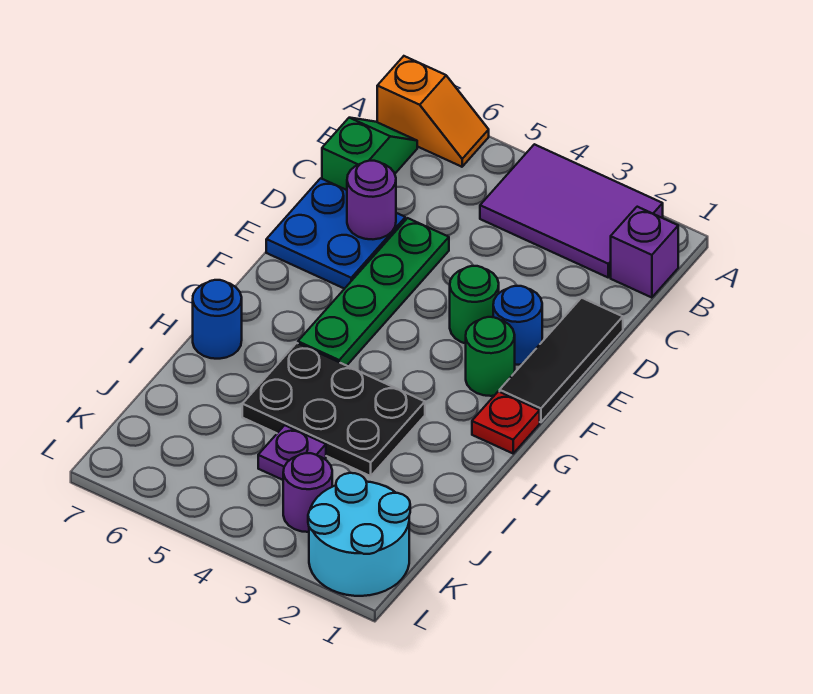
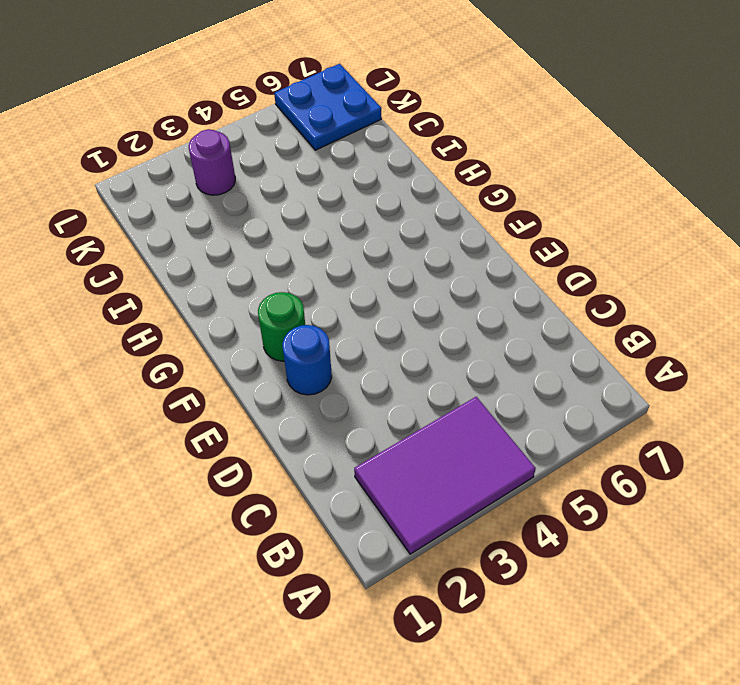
blue plate K6:L7 level 1 -> blue plate D6:E7 level 1
none -> orange slope A6:A7 level 1 top 7
none -> purple brick B1 level 1
none -> green slope B7:C7 level 1 top C

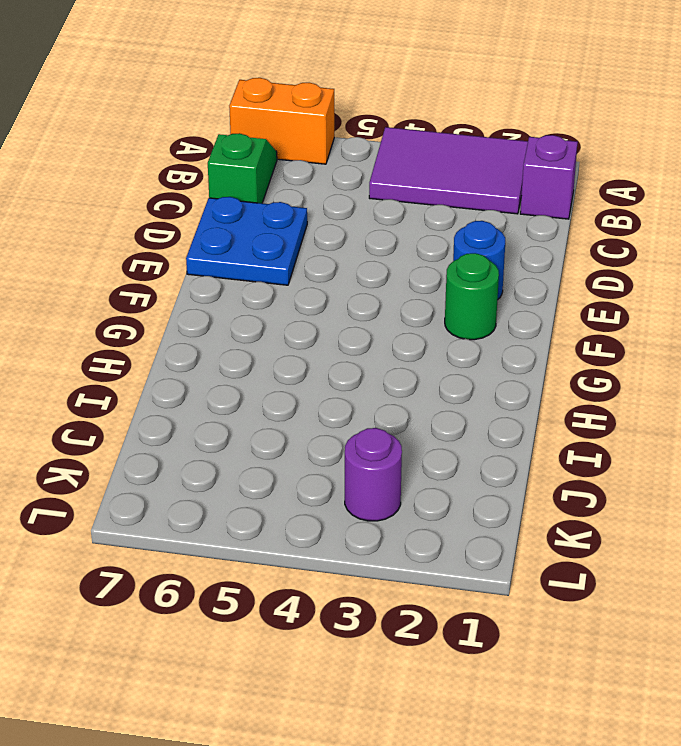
orange brick A6:A7 level 1 -> orange slope A6:A7 level 1 top 7
none -> black tile D1:F1 level 1
none -> green plate D5:G5 level 1
none -> green round brick E3 level 1

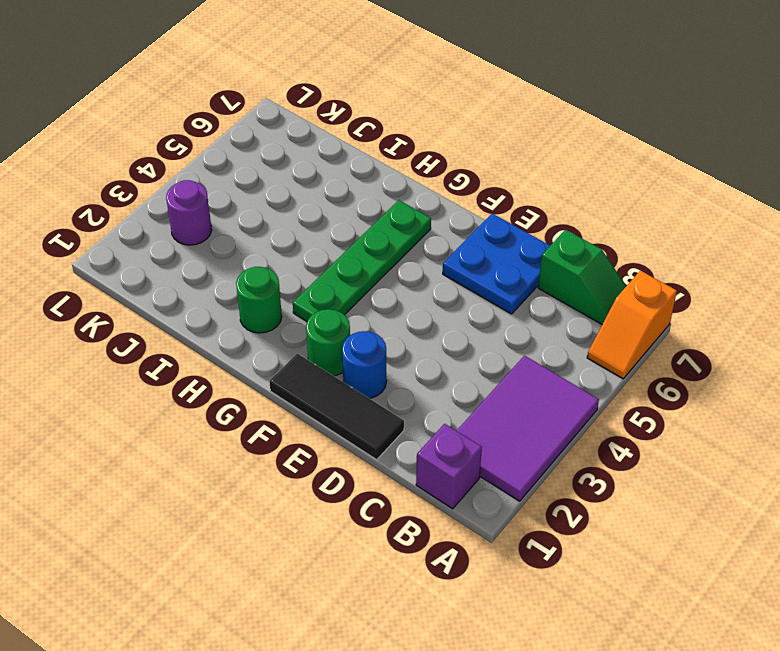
green plate G3:G6 level 1 -> green plate D5:G5 level 1
green round brick H2 level 1 -> green round brick E3 level 1
none -> red plate G1 level 1
none -> black plate H3:I5 level 1
none -> blue round brick H7 level 1

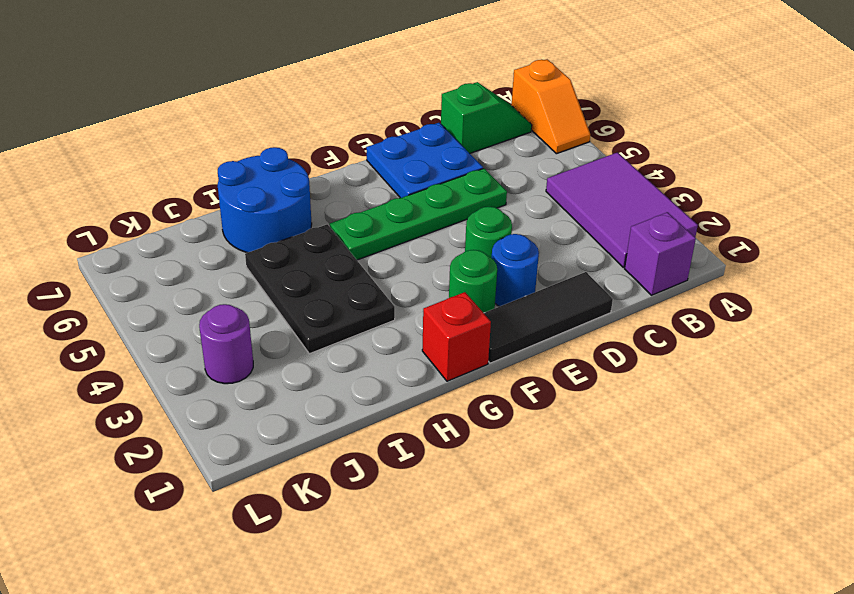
red brick G1 level 1 -> red plate G1 level 1
blue round brick H6:I7 level 1 -> blue round brick H7 level 1
none -> purple plate J4 level 1
none -> cyan round brick K1:L2 level 1
none -> purple round brick D6 level 2

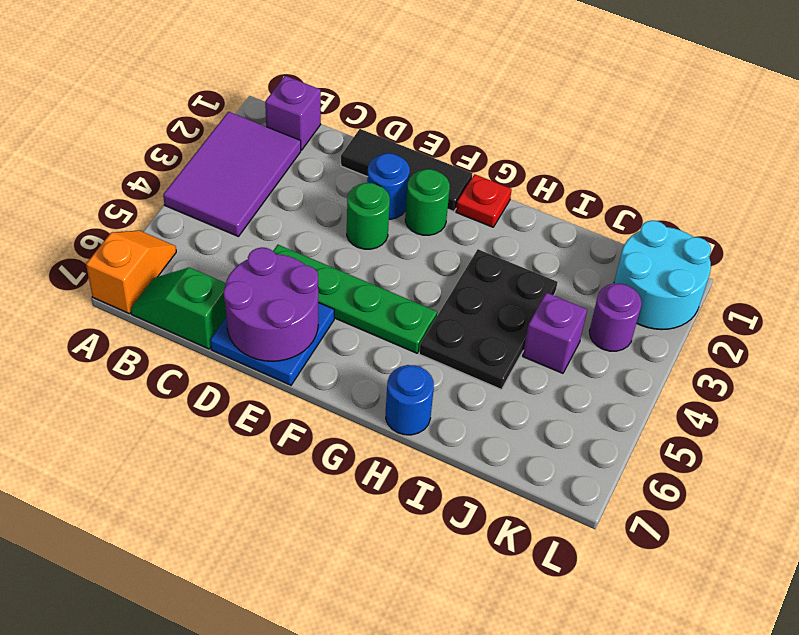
purple round brick D6:E7 level 2 -> purple round brick D6 level 2
purple brick J4 level 1 -> purple plate J4 level 1

